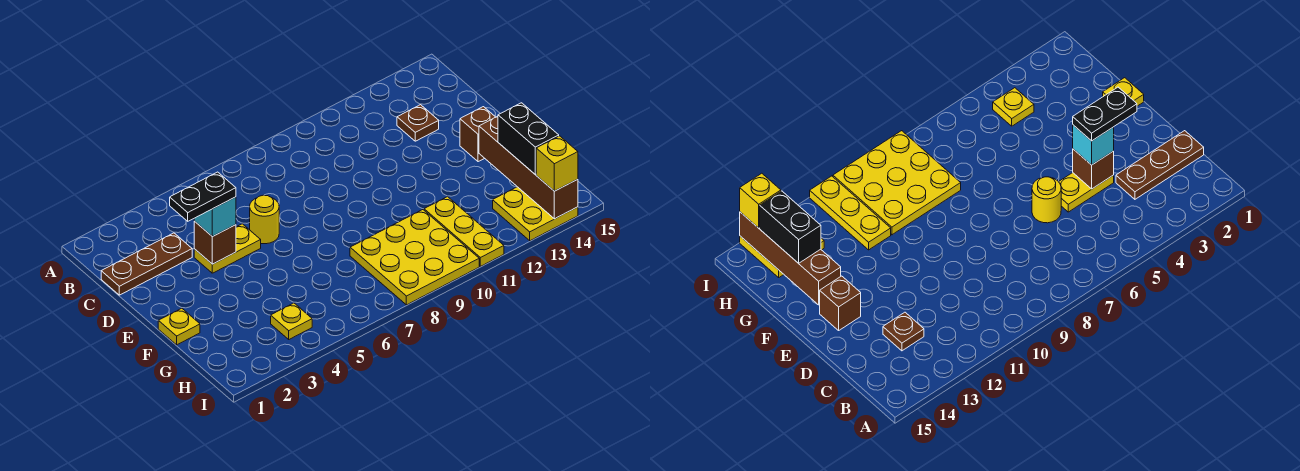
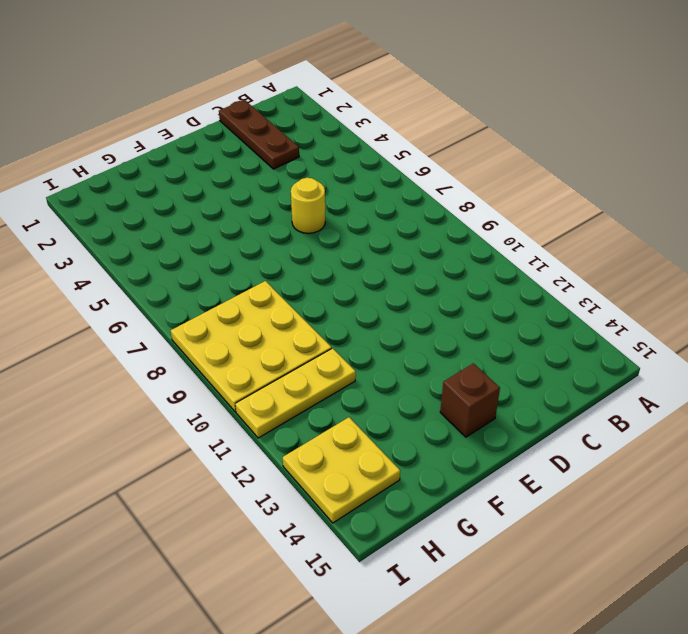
none -> brown plate C13 level 1
none -> yellow plate D4:D5 level 1
none -> yellow plate F1 level 1

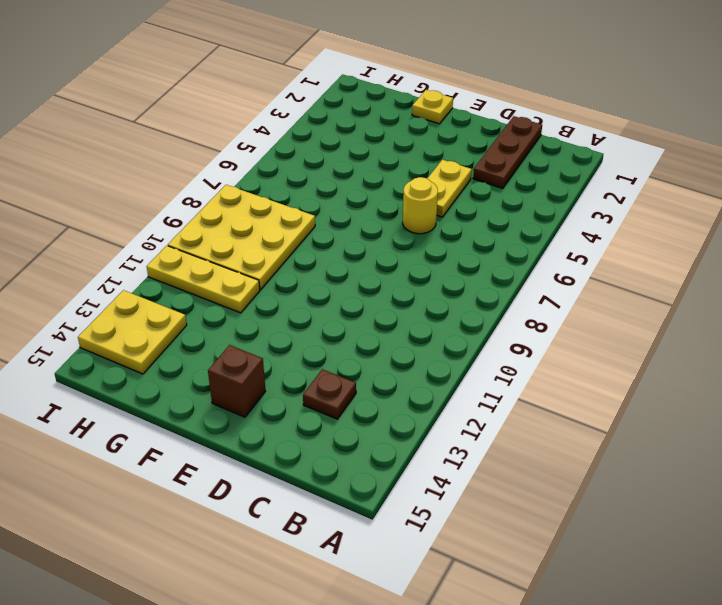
none -> yellow plate H4 level 1
none -> brown brick D4 level 2
none -> brown brick F14:I14 level 2

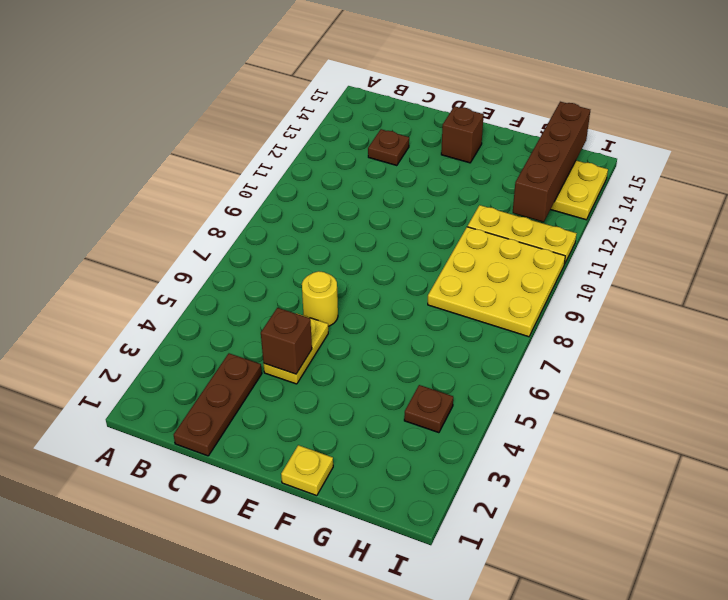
brown plate H4 level 1 -> yellow plate H4 level 1
brown brick H12:H15 level 2 -> brown brick F14:I14 level 2
none -> cyan brick D4 level 3
none -> black brick G14:H14 level 3
none -> yellow brick I14 level 3

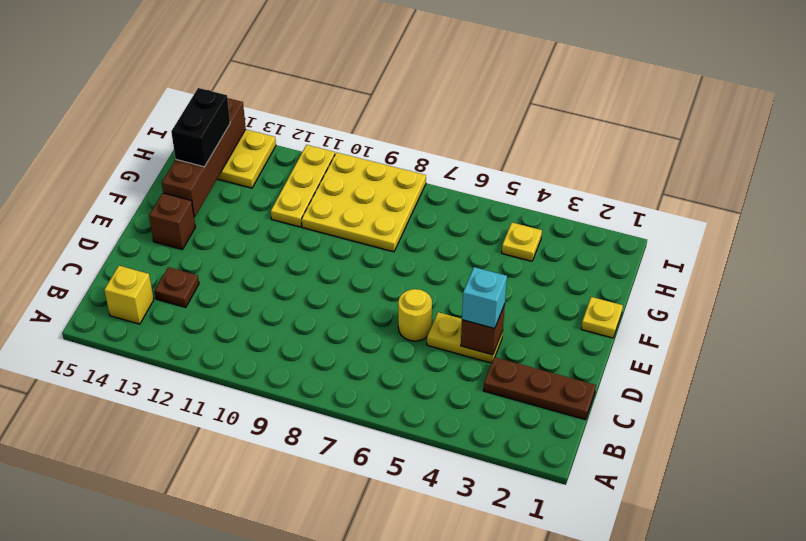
yellow brick B14 level 1 -> yellow brick I14 level 3
none -> black plate D3:D4 level 4

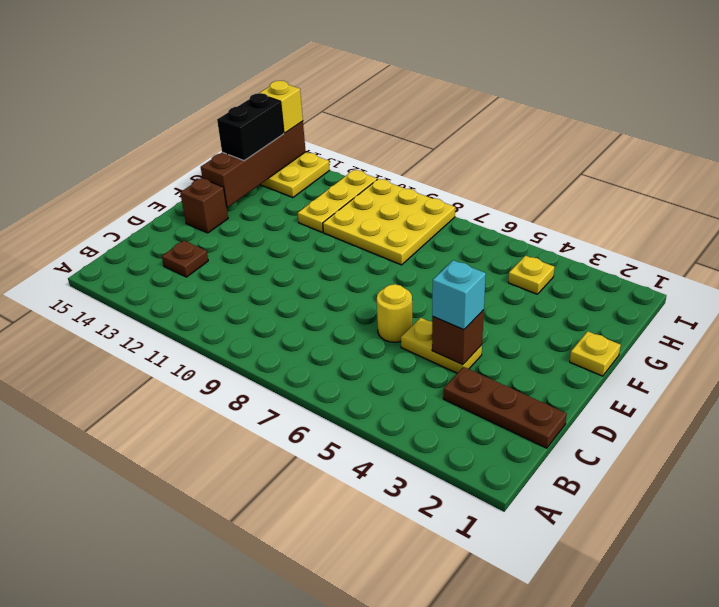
none -> black plate D3:D4 level 4

